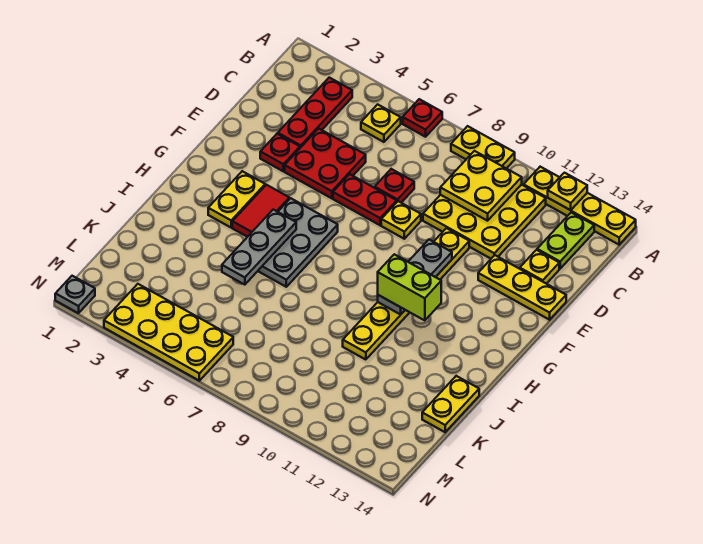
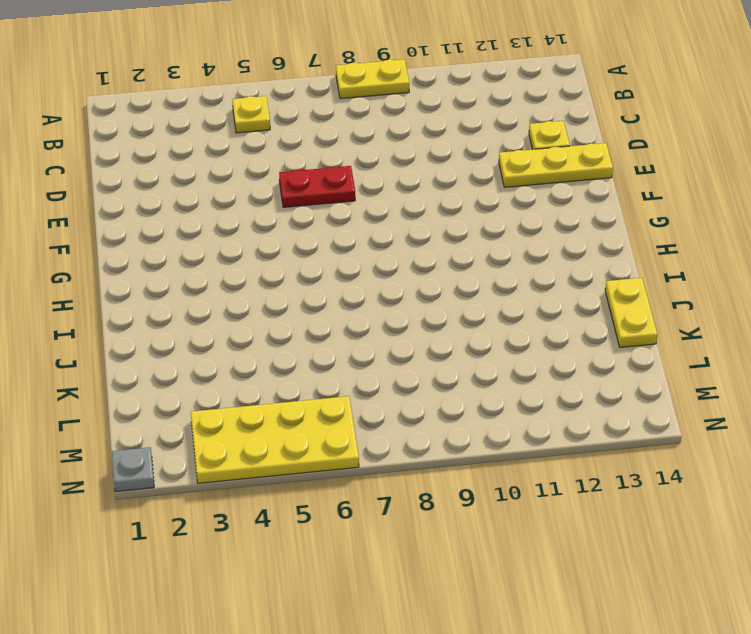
none -> red plate A6 level 1
none -> yellow plate A11:A14 level 1
none -> red plate B3:D3 level 1

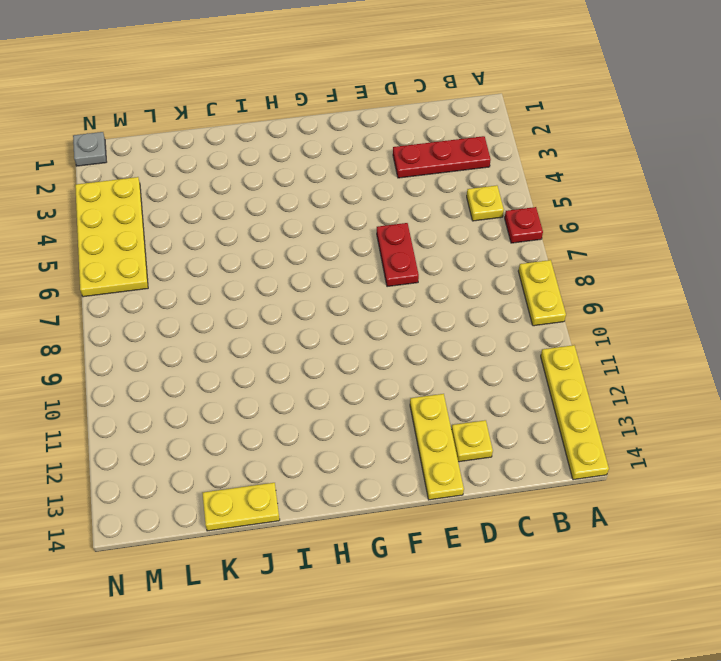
none -> yellow plate B9:D11 level 1
none -> lime plate B13:C13 level 1
none -> red plate D4:E5 level 1

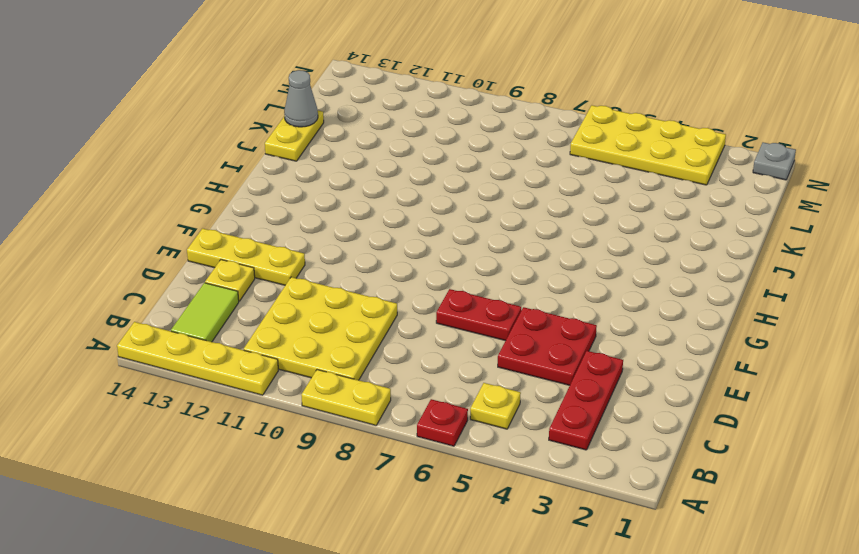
lime tile B13:C13 level 1 -> lime plate B13:C13 level 1
grey cone K14 level 2 -> none
none -> red plate D7 level 1
none -> red plate E3 level 1
none -> yellow plate E8 level 1

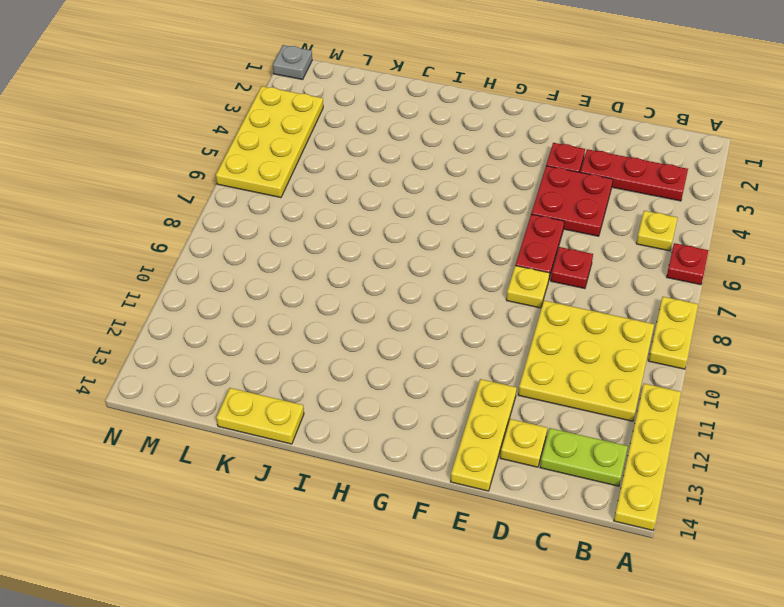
none -> yellow plate E10:J10 level 1
none -> yellow plate G3:H3 level 1
none -> red tile G4:H4 level 1

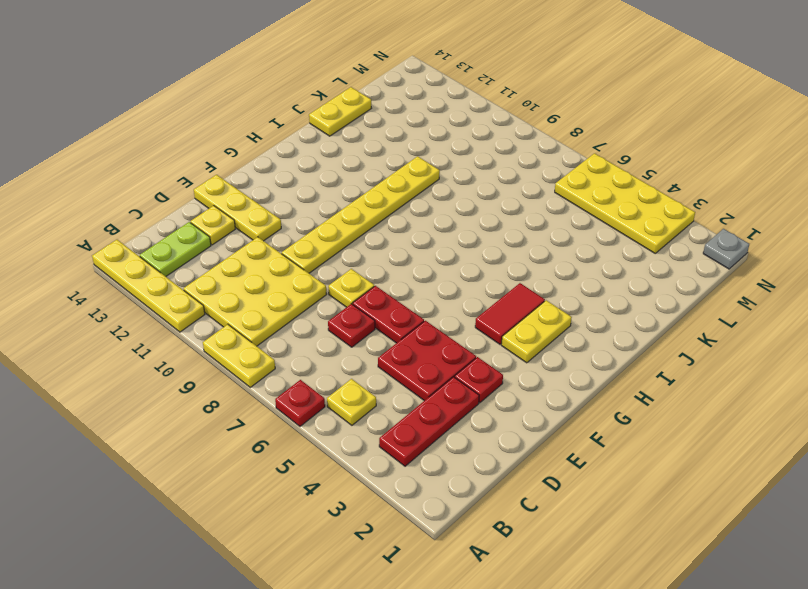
none -> grey plate G5:I6 level 1
none -> yellow plate A12 level 2
none -> yellow plate B9:C10 level 2

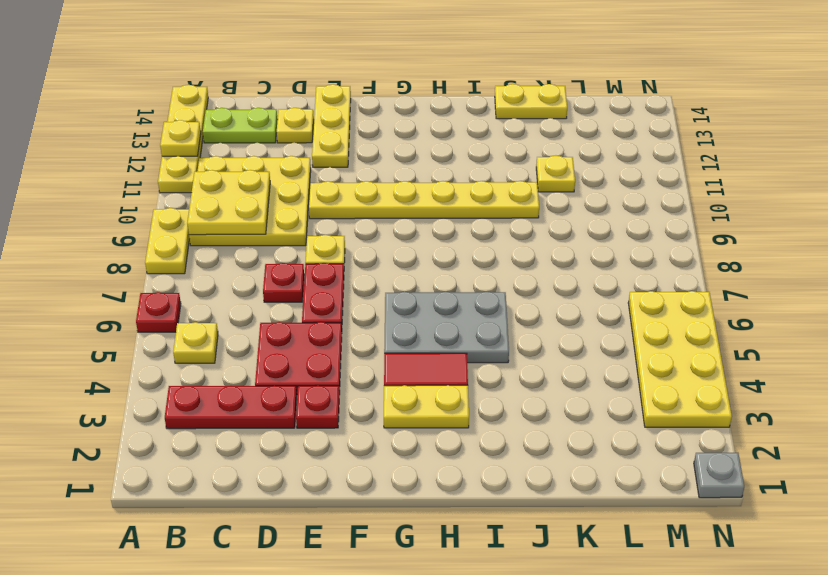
yellow plate K11 level 1 -> none
none -> grey plate F10:H10 level 2
none -> grey plate H5:J5 level 2
none -> lime brick H10:H11 level 3

